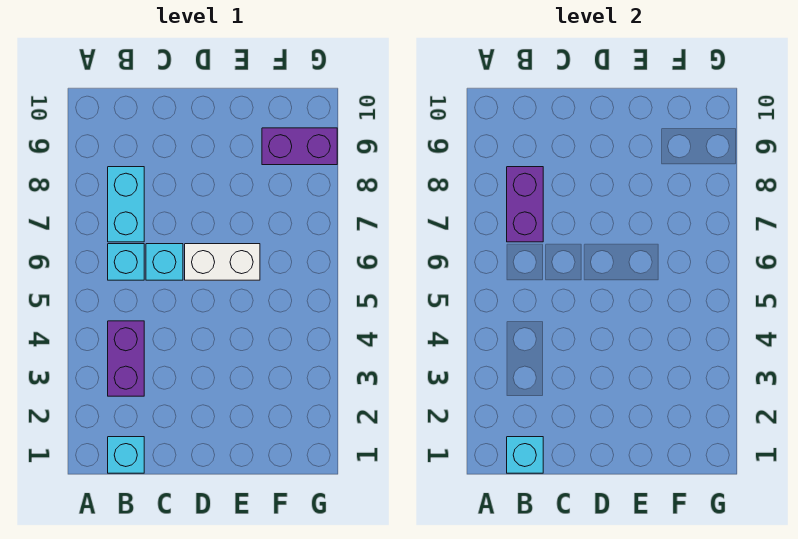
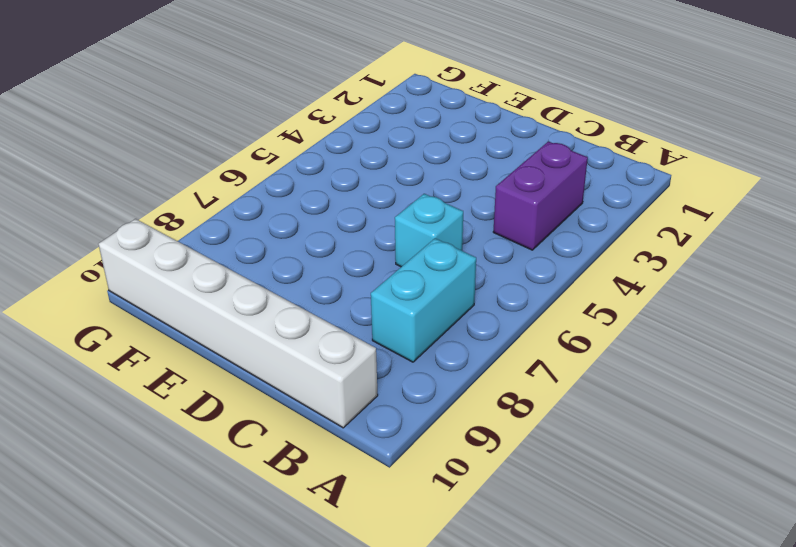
white brick B10:G10 level 1 -> none
none -> cyan brick B1 level 1
none -> cyan brick B6 level 1

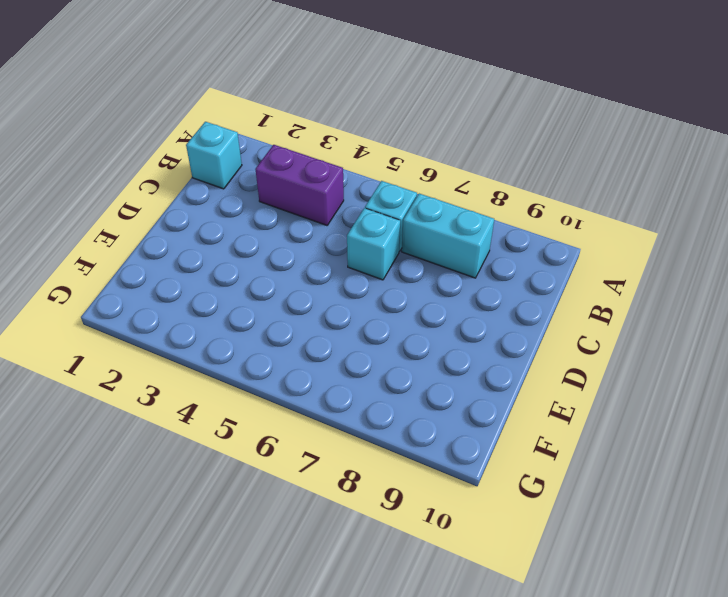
none -> white brick D6:E6 level 1
none -> purple brick F9:G9 level 1

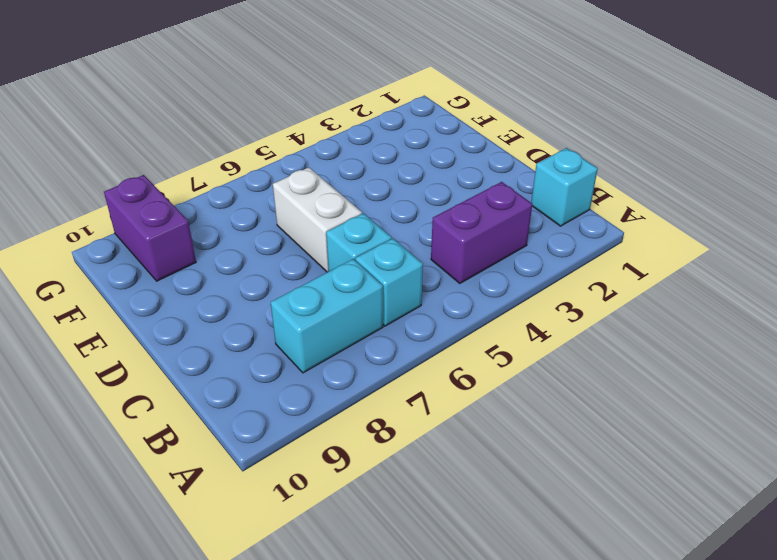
none -> cyan brick B1 level 2
none -> purple brick B7:B8 level 2

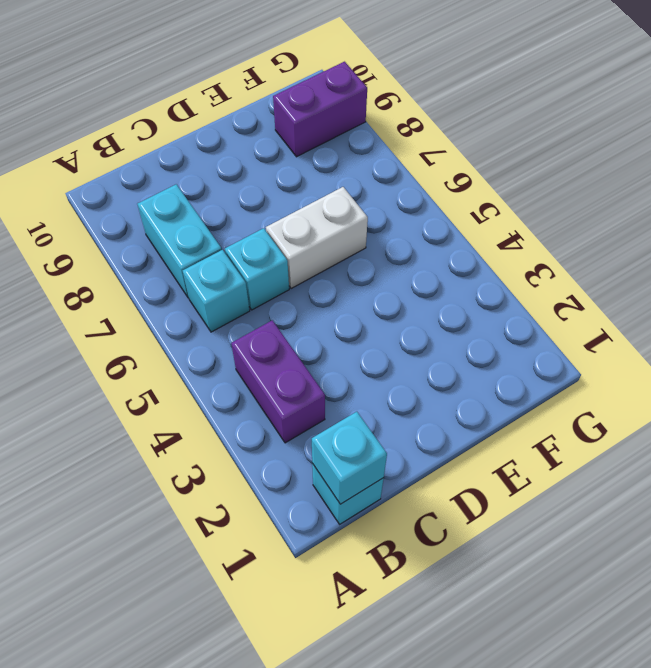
none -> purple brick B7:B8 level 2

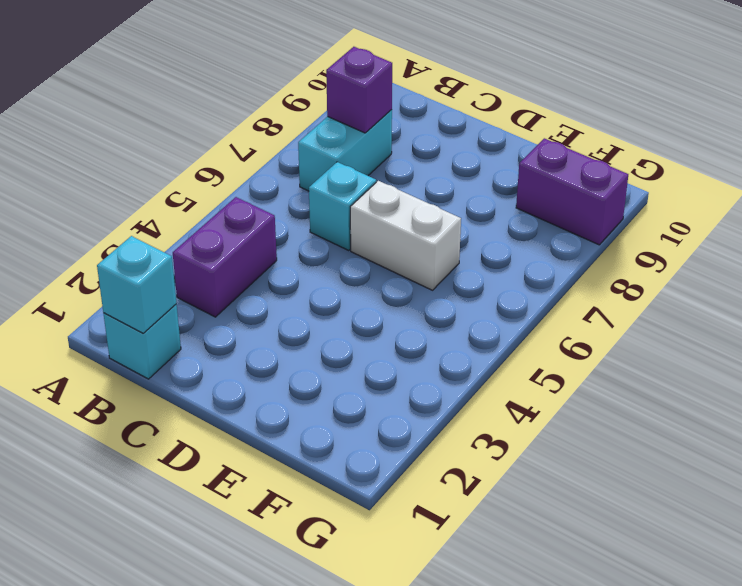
purple brick B8 level 2 -> purple brick B7:B8 level 2
none -> cyan brick B6 level 1

